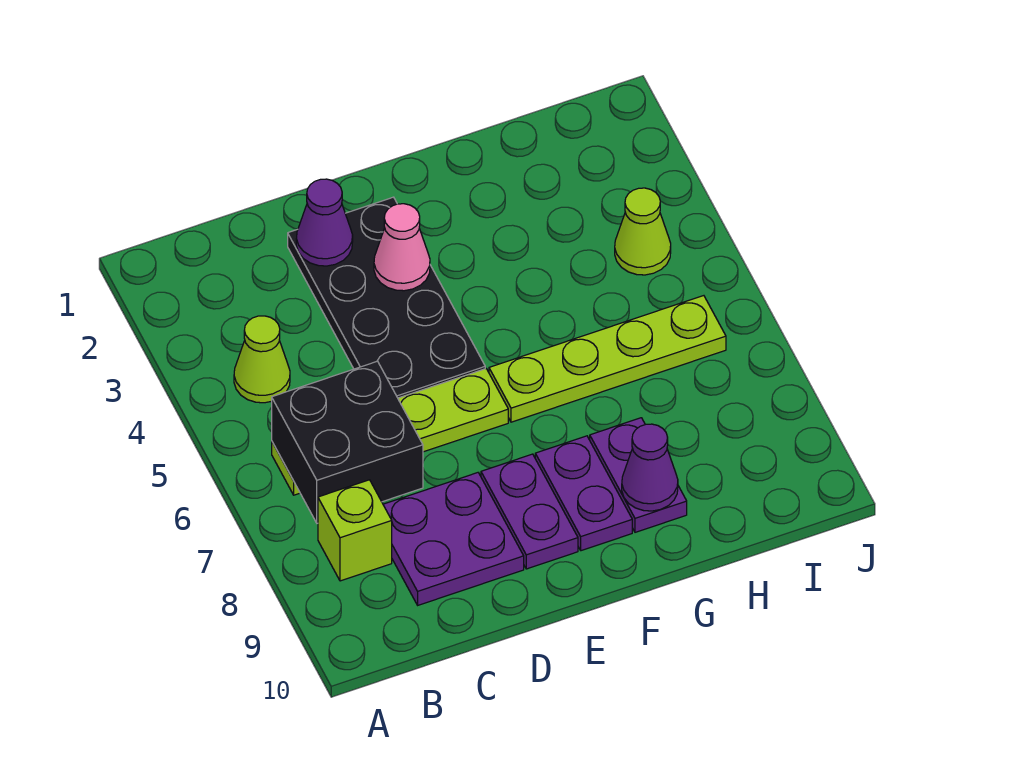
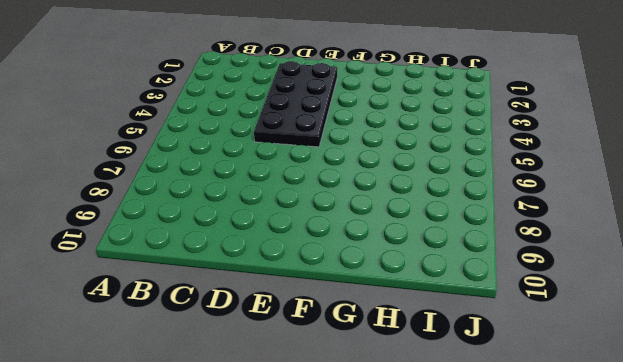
none -> lime cone B4 level 1
none -> lime plate B6:E6 level 1
none -> lime brick B8 level 1

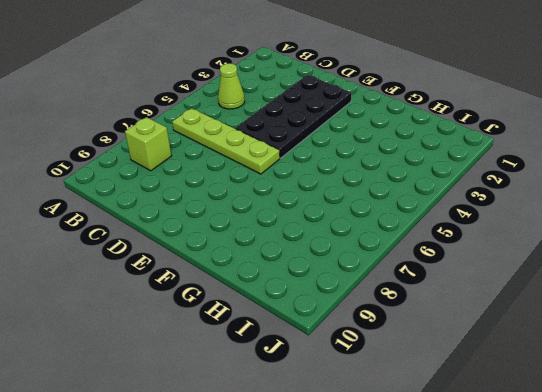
none -> purple plate C8:D9 level 1
none -> purple plate E8:E9 level 1
none -> lime plate F6:I6 level 1

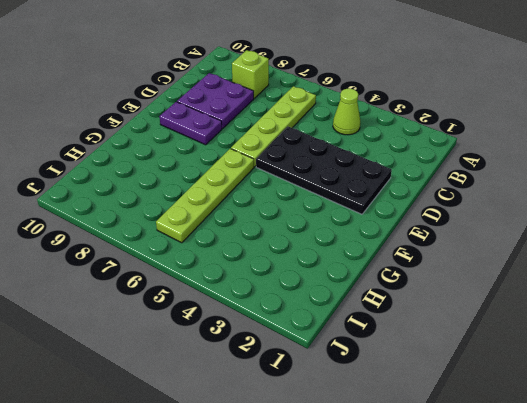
none -> purple plate F8:F9 level 1
none -> purple plate G8:G9 level 1
none -> lime cone I4 level 1

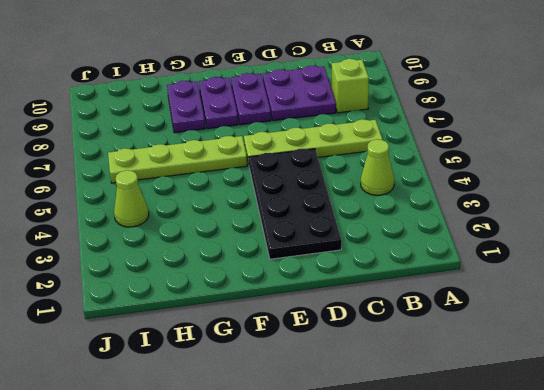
none -> black brick B6:C7 level 2
none -> purple cone D2 level 2
none -> pink cone E3 level 2

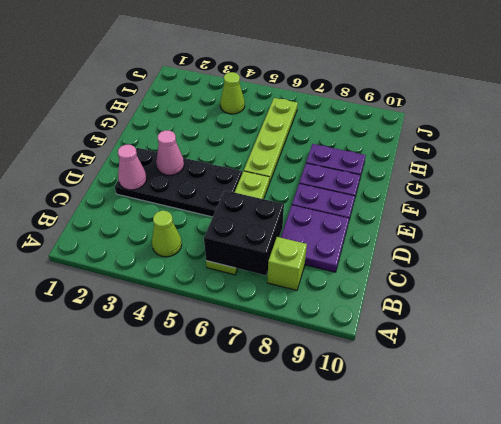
pink cone D2 level 2 -> purple cone D2 level 2
none -> purple cone G9 level 2

